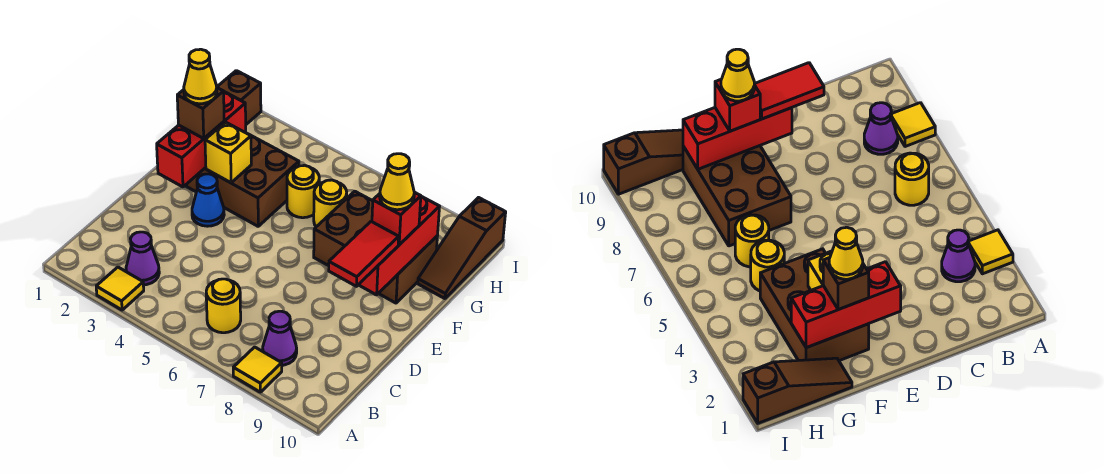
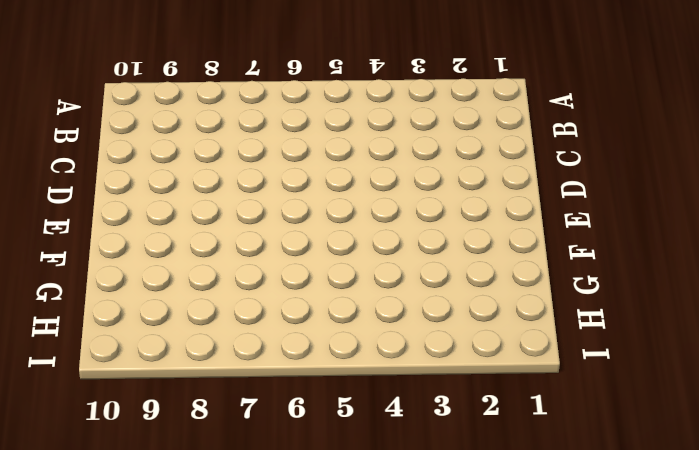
none -> yellow tile A3 level 1
none -> yellow tile A8 level 1
none -> purple cone B3 level 1

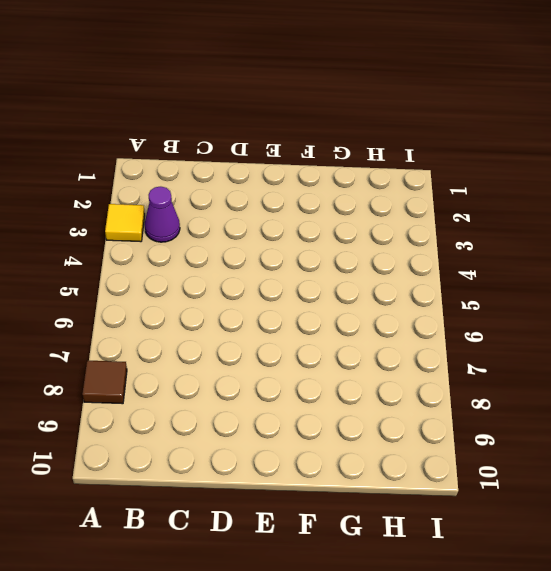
brown tile A8 level 1 -> yellow tile A8 level 1
none -> yellow round brick B6 level 1
none -> purple cone B8 level 1
none -> blue cone E3 level 1

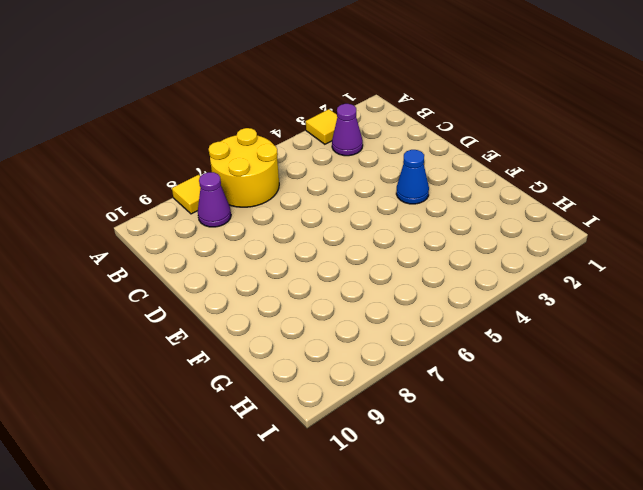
yellow round brick A6:B7 level 1 -> yellow round brick B6 level 1
none -> brown brick F2:G4 level 1
none -> brown brick F7:G9 level 1
none -> brown slope G1:I1 level 1 top I

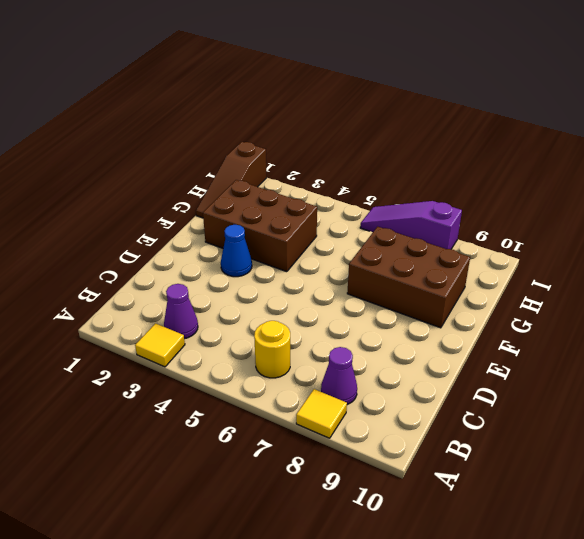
purple slope I6:I8 level 1 top 8 -> none
none -> yellow round brick G5 level 1
none -> yellow round brick G6 level 1
none -> brown slope G10:I10 level 1 top I

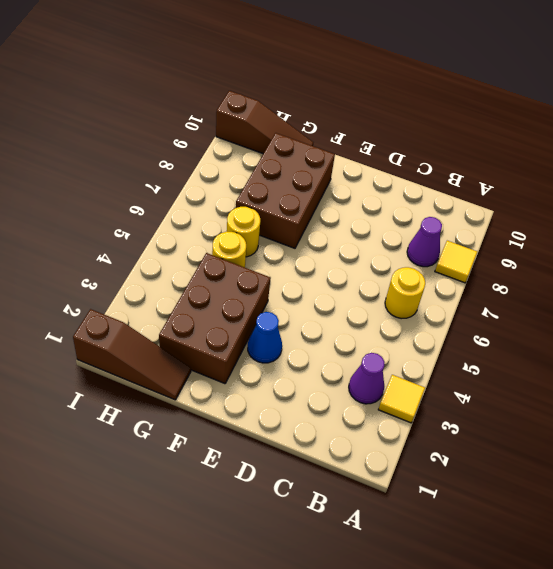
none -> red brick E2:G2 level 2
none -> red brick E9:G9 level 2
none -> yellow brick F3 level 2

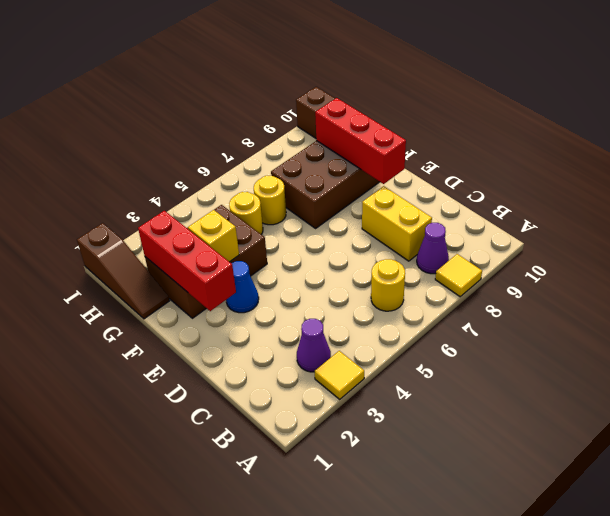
yellow brick C8:D8 level 1 -> none
none -> red tile D9:E9 level 3
none -> brown brick F2 level 3
none -> red brick F9 level 3

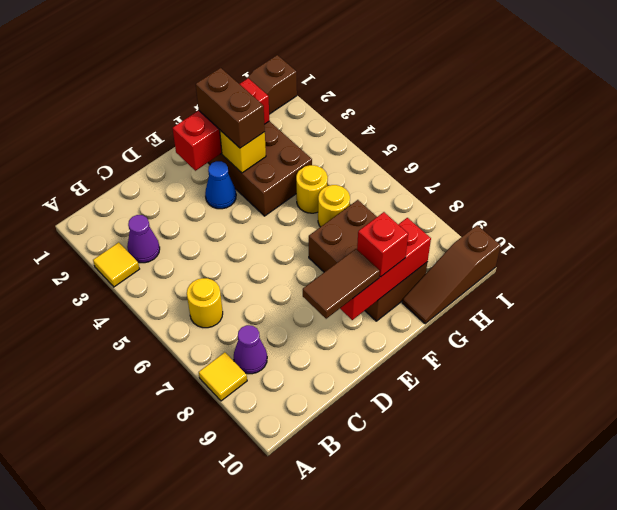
brown tile D9:E9 level 3 -> red tile D9:E9 level 3
brown brick F2:F3 level 3 -> brown brick F2 level 3
none -> yellow cone F2 level 4
none -> yellow cone F9 level 4

